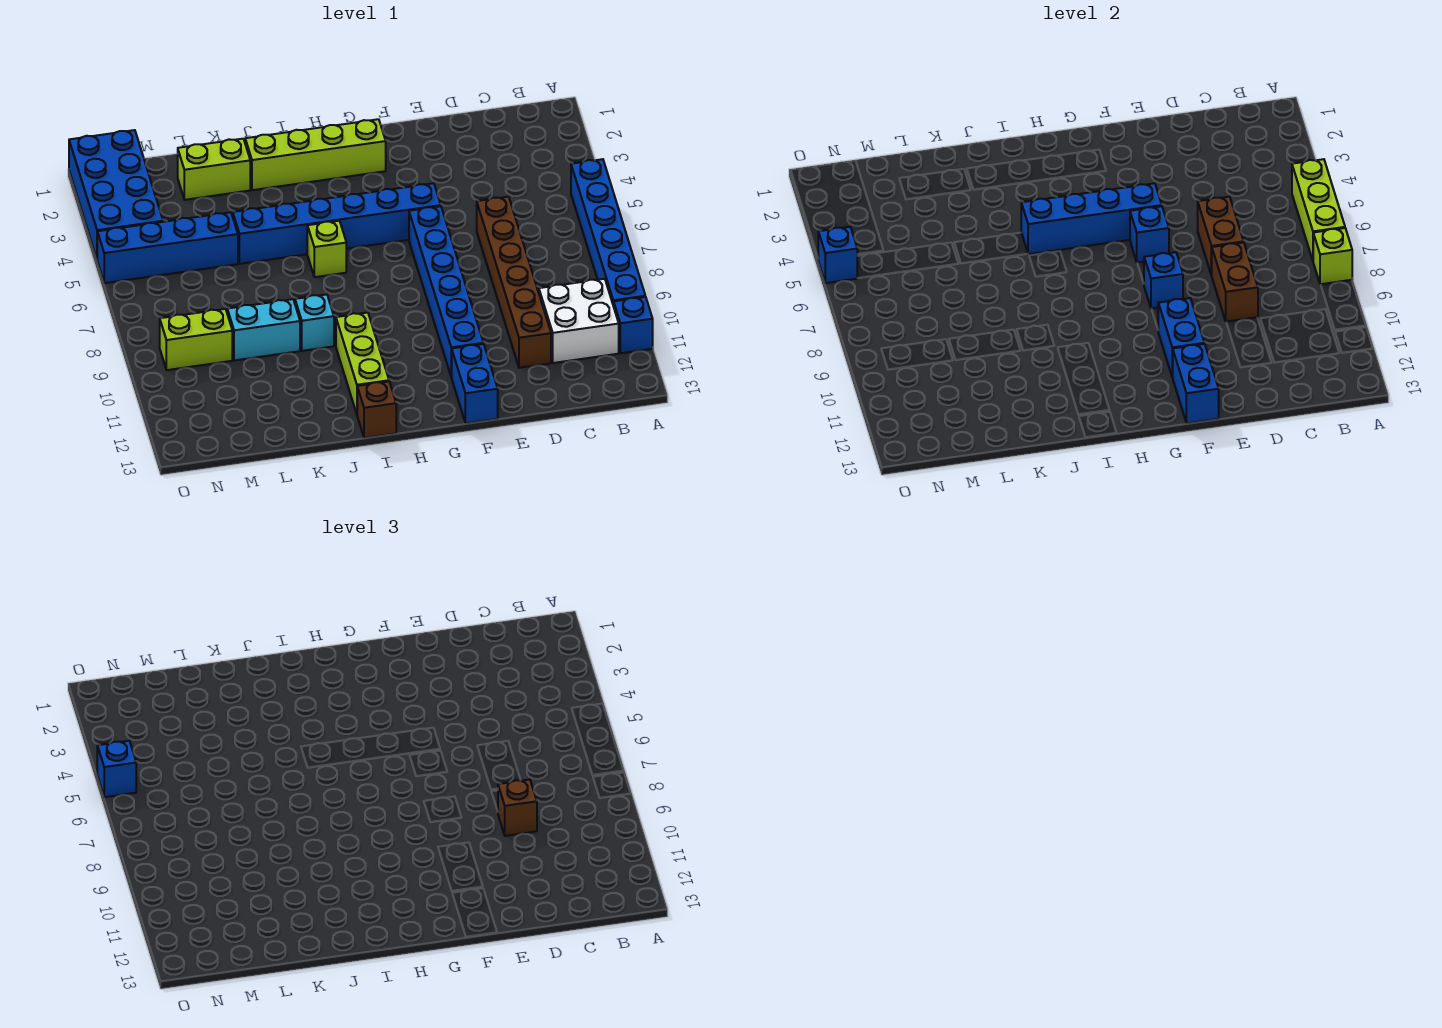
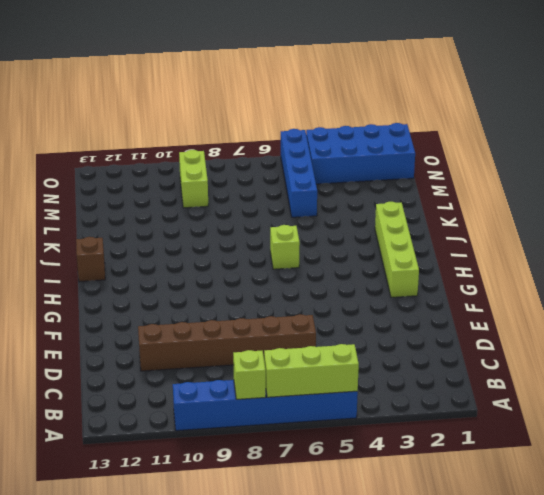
none -> blue brick A11 level 1
none -> white brick B10:C11 level 1
none -> blue brick F5:K5 level 1

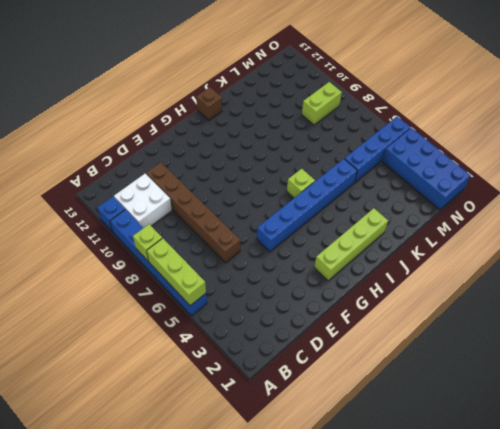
none -> blue brick F6:F11 level 1
none -> blue brick F12:F13 level 1
none -> lime brick I10:I12 level 1

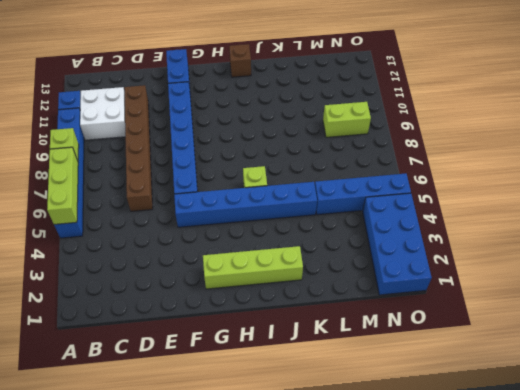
none -> lime brick I10:I12 level 1
none -> cyan brick J9 level 1
none -> lime brick K2:L2 level 1

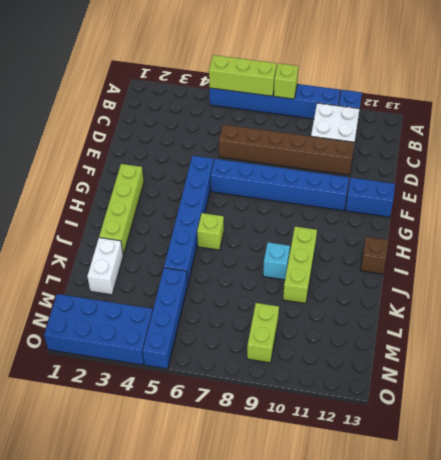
lime brick I10:K10 level 1 -> lime brick I10:I12 level 1
white brick K2:L2 level 1 -> lime brick K2:L2 level 1
none -> cyan brick K9:L9 level 1
none -> brown brick D6:D7 level 2
none -> brown brick D8:D9 level 2

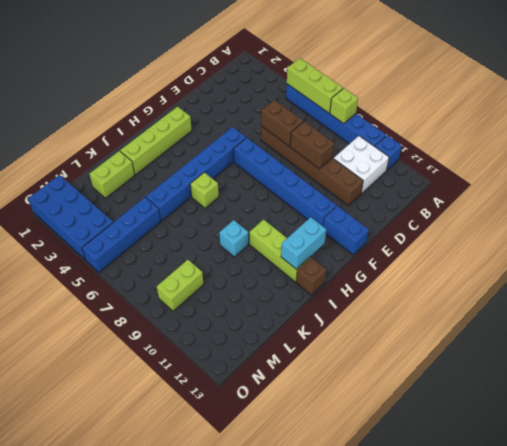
cyan brick H12:I12 level 2 -> cyan brick K9:L9 level 1
none -> blue brick F5:I5 level 2
none -> blue brick F6 level 2
none -> blue brick F8 level 2

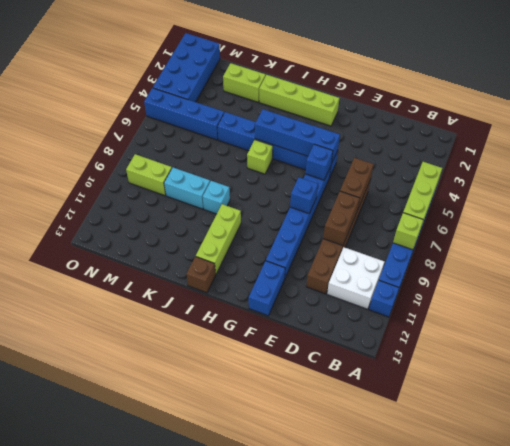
none -> blue brick F10:F11 level 2
none -> blue brick F12:F13 level 2
none -> blue brick O5 level 2

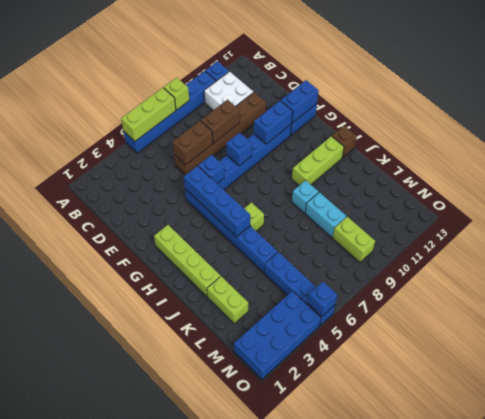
none -> brown brick D9 level 3
none -> blue brick O5 level 3

